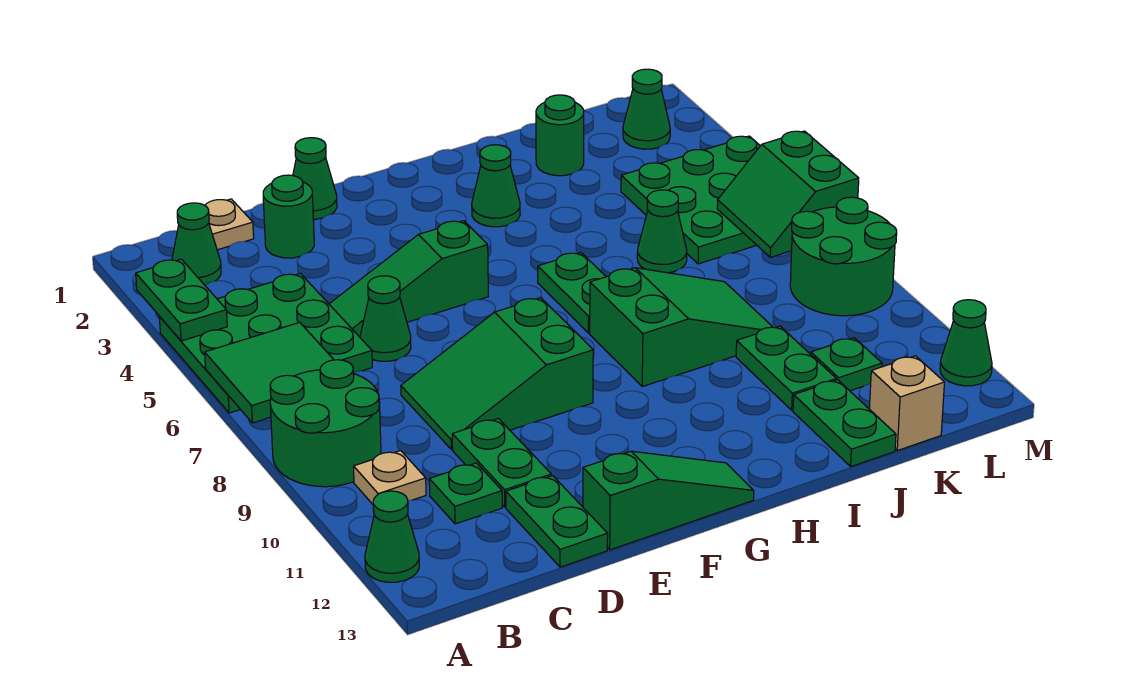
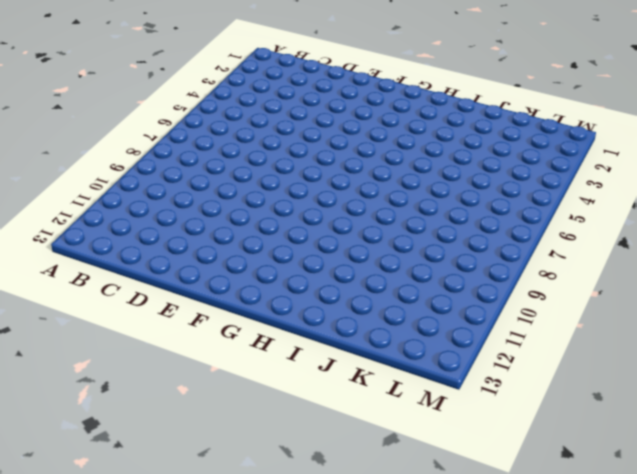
none -> green plate A4:C6 level 1
none -> green round brick A8:B9 level 1
none -> green cone A12 level 1
none -> green cone B2 level 1

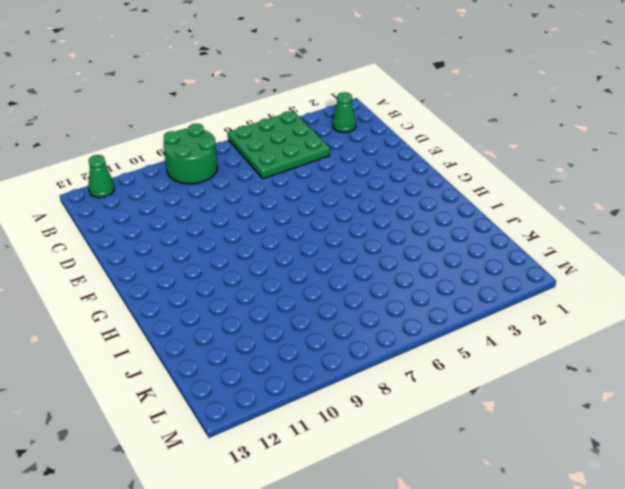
none -> tan plate B10 level 1
none -> tan plate C1 level 1
none -> green plate C11 level 1
none -> green round brick D2 level 1

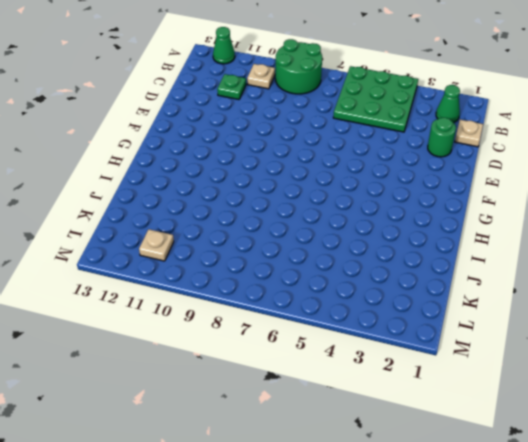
tan plate L11 level 1 -> none
none -> green slope D5:F5 level 1 top F
none -> green cone D6 level 1
none -> green slope D8:F9 level 1 top F
none -> green plate D10:D11 level 1

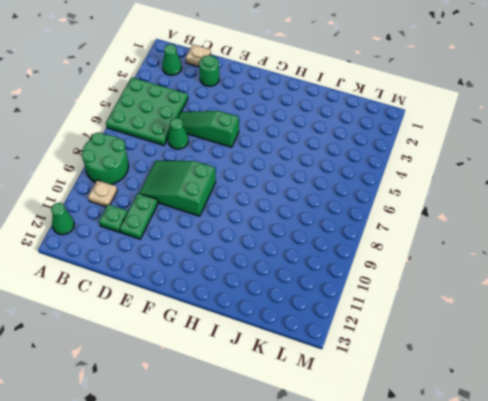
none -> green plate D12:D13 level 1
none -> green cone E1 level 1
none -> green slope E13:G13 level 1 top E
none -> green cone H3 level 1

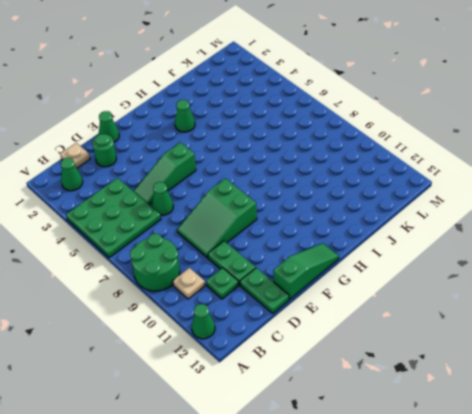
none -> green plate H6:H7 level 1
none -> green slope H8:J9 level 1 top H
none -> green round brick J2 level 1
none -> green cone J6 level 1

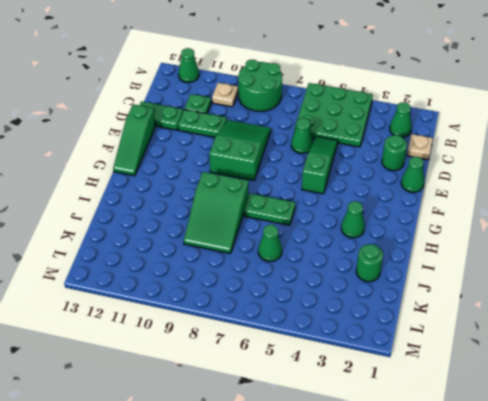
none -> green plate J10:J11 level 1
none -> green plate J12:J13 level 1
none -> green plate K4:M6 level 1
none -> green plate K11 level 1

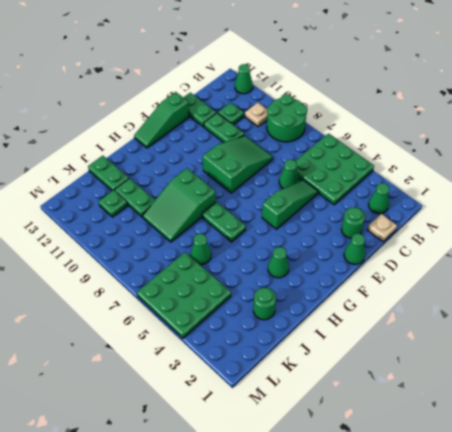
none -> tan brick K13 level 1
none -> green cone L2 level 1
none -> green round brick L8:M9 level 1
none -> green cone M12 level 1

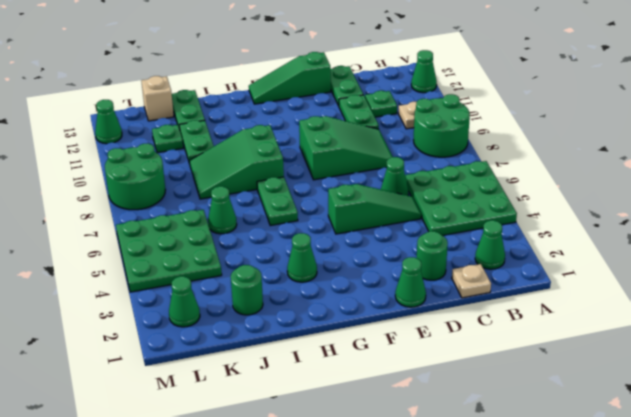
none -> green plate A3:A4 level 2
none -> green tile A6:B7 level 2
none -> green slope L6:M7 level 2 top M

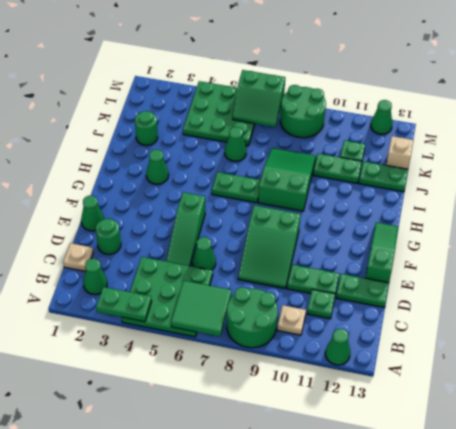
none -> green cone L2 level 1

